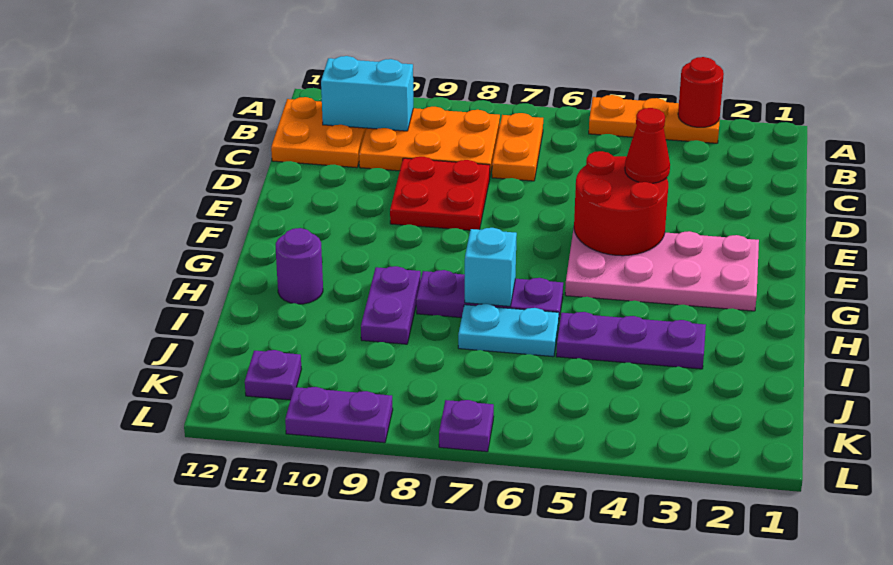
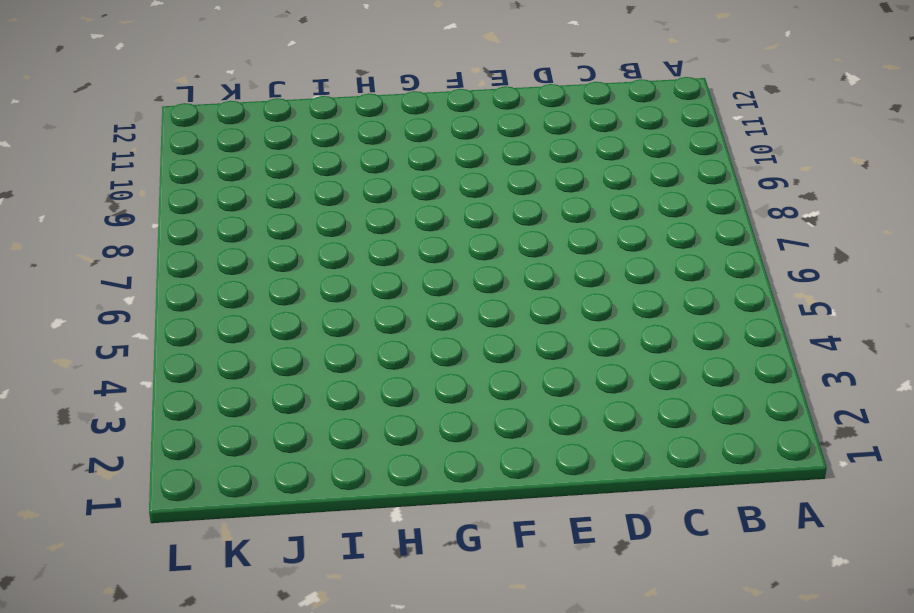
none -> orange plate A3:A5 level 1
none -> orange plate B7:C7 level 1
none -> orange plate B8:C10 level 1

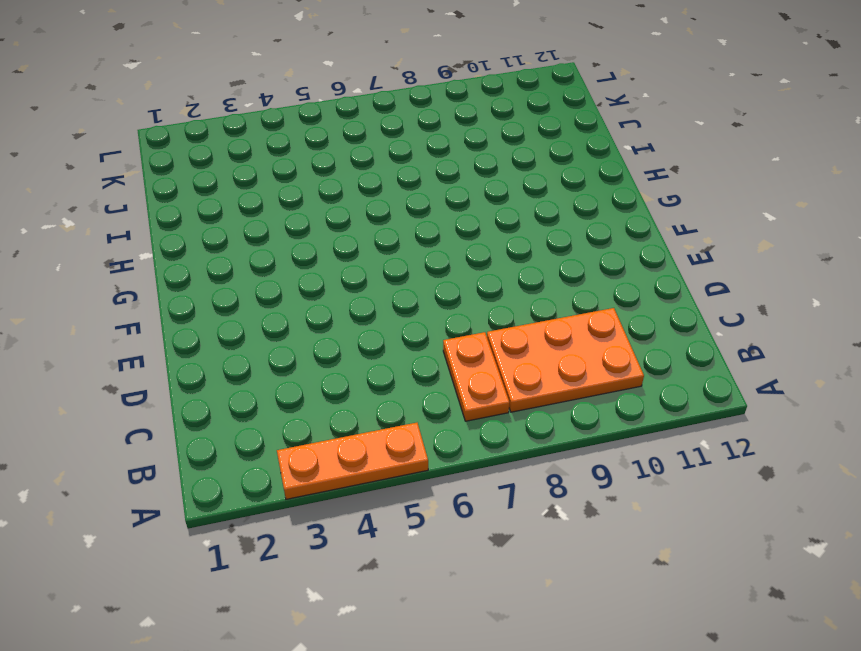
none -> orange plate B11:C12 level 1
none -> red plate D8:E9 level 1
none -> pink plate F2:G5 level 1

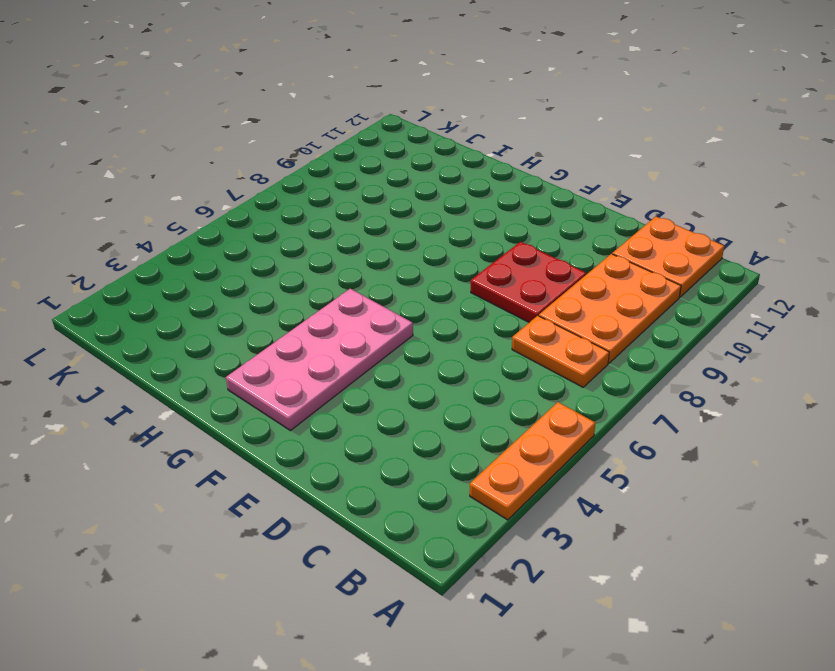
none -> purple plate H6:H8 level 1
none -> purple plate H9:I9 level 1
none -> purple round brick H11 level 1

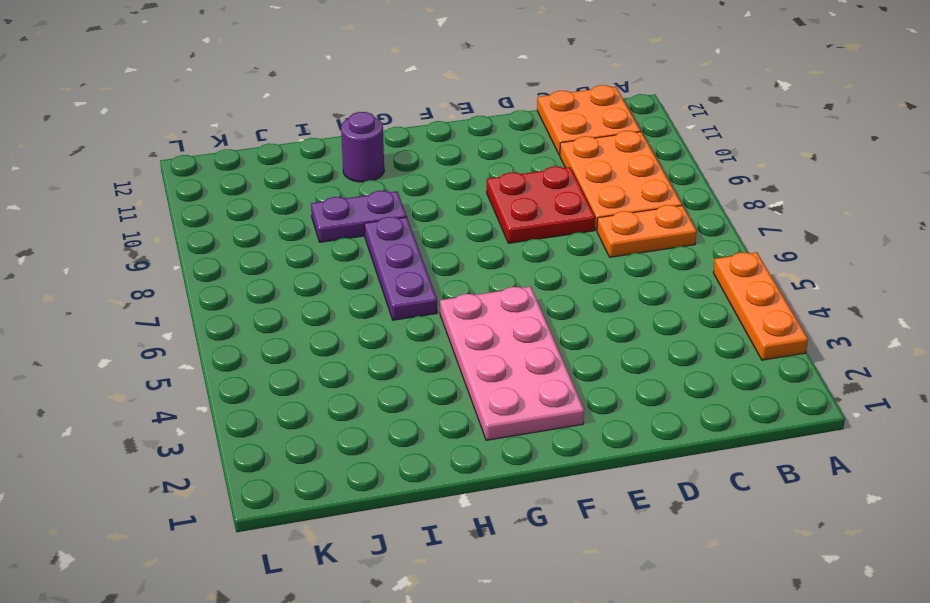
none -> purple plate I3:I5 level 1
none -> cyan plate I6:I7 level 1
none -> purple plate K11 level 1

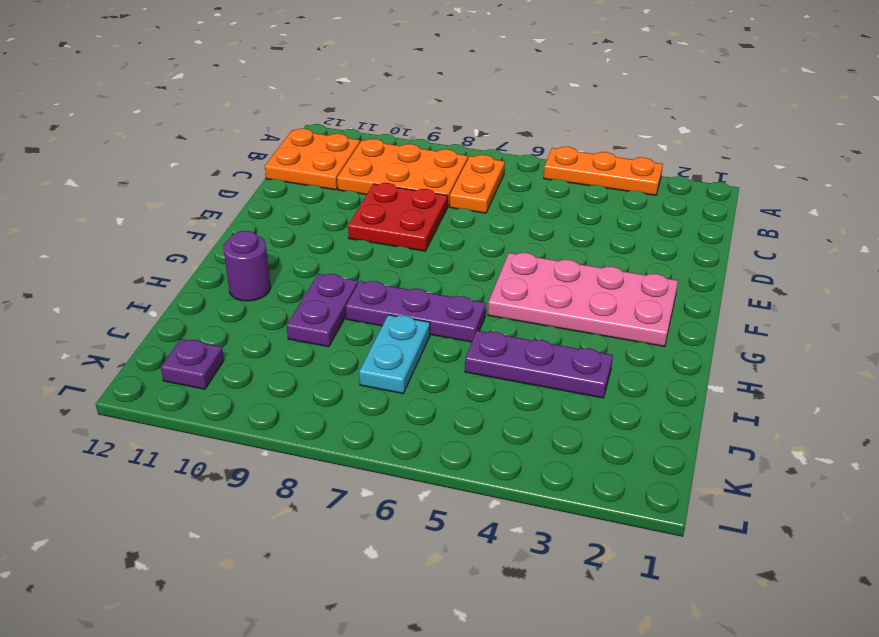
cyan plate I7:J7 level 1 -> cyan plate I6:I7 level 1
none -> purple plate L7 level 1
none -> purple plate L9:L10 level 1
none -> red round brick A3 level 2

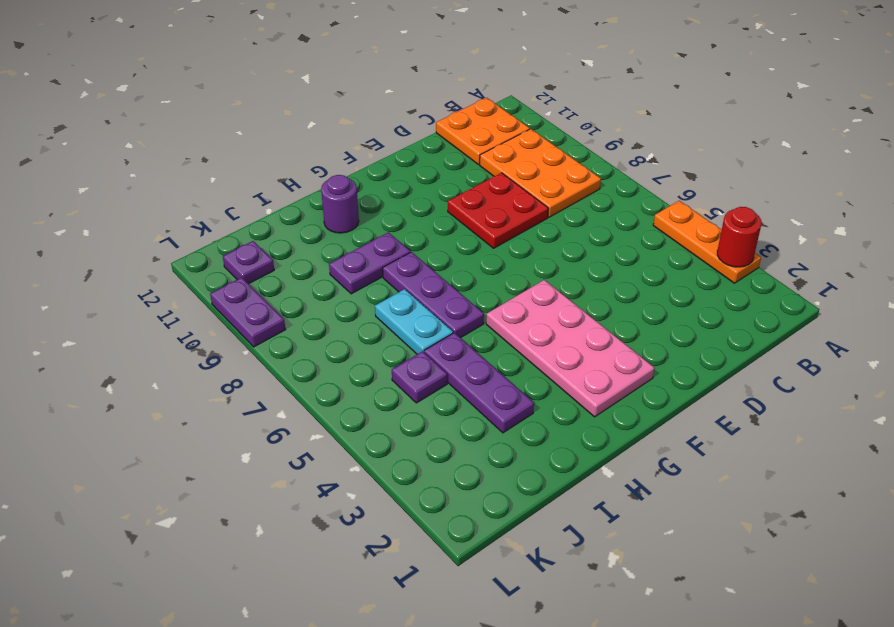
purple plate J5 level 1 -> purple plate L7 level 1
none -> orange plate B7:C7 level 1
none -> cyan brick B10:B11 level 2
none -> red round brick E4:F5 level 2

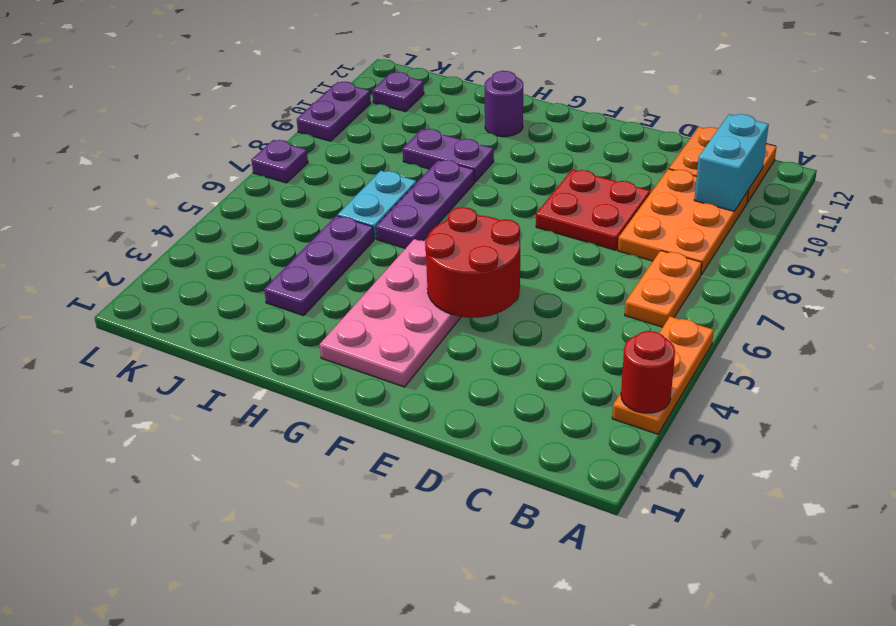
orange plate B6:B7 level 1 -> orange plate B7:C7 level 1
none -> cyan brick H7 level 2
none -> red cone E4 level 3

